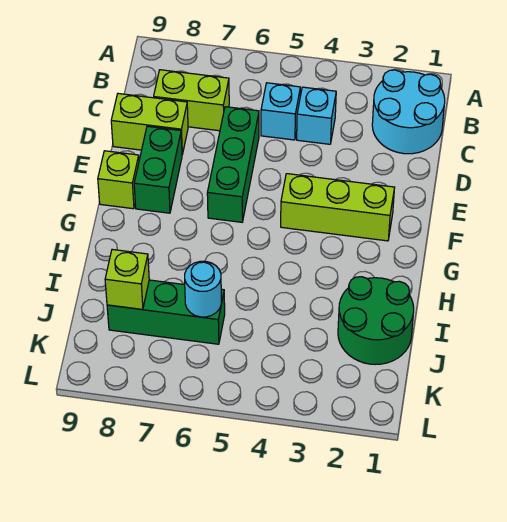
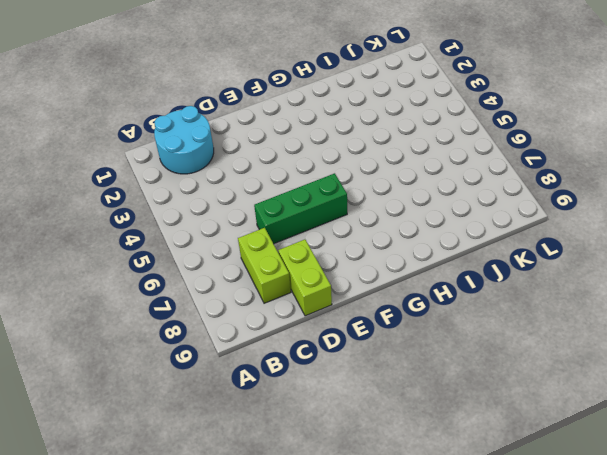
none -> cyan brick C4 level 1
none -> cyan brick C5 level 1
none -> green brick E8:F8 level 1

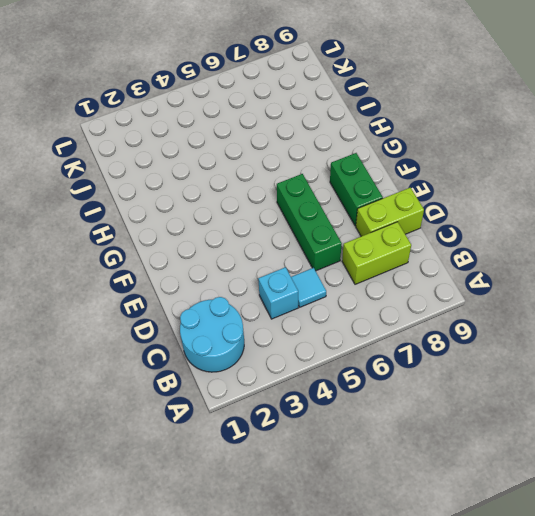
cyan tile C5 level 1 -> cyan brick C5 level 1
none -> lime brick F2:F4 level 1
none -> lime brick F9 level 1
none -> green round brick I1:J2 level 1

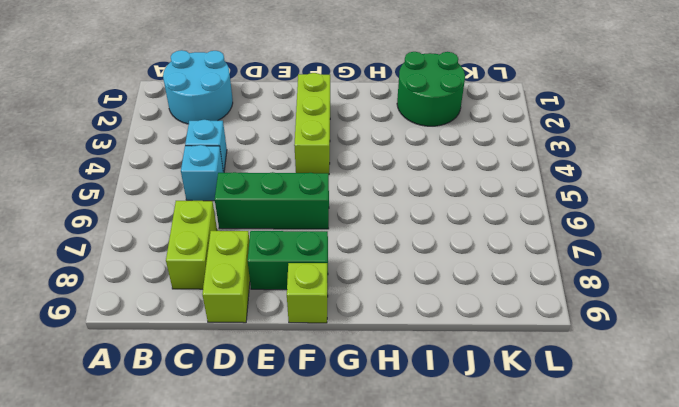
none -> green brick J6:J8 level 1
none -> cyan round brick J6 level 2
none -> lime brick J8 level 2

